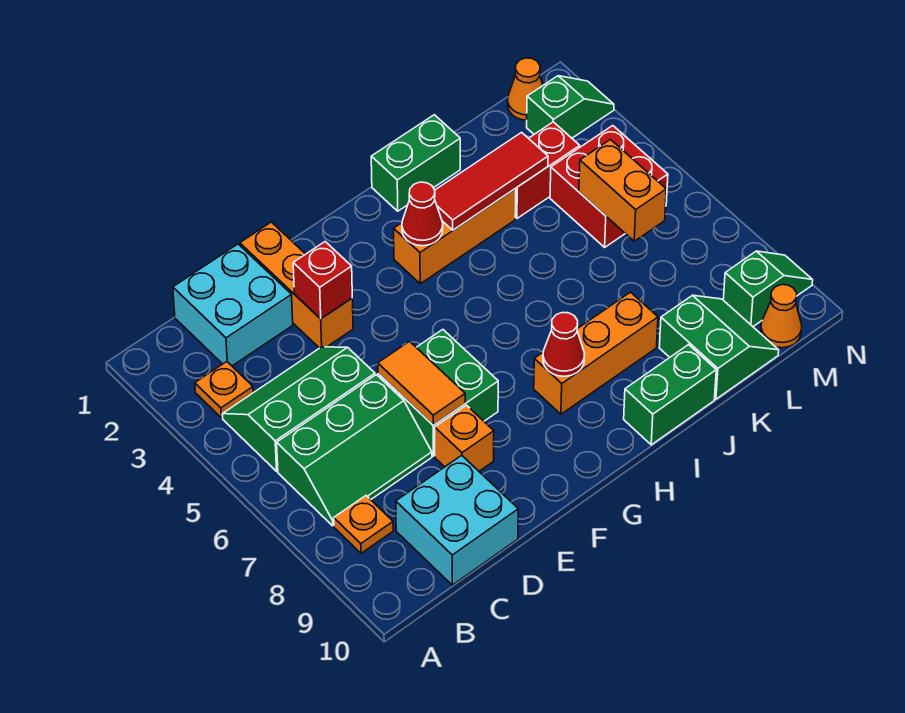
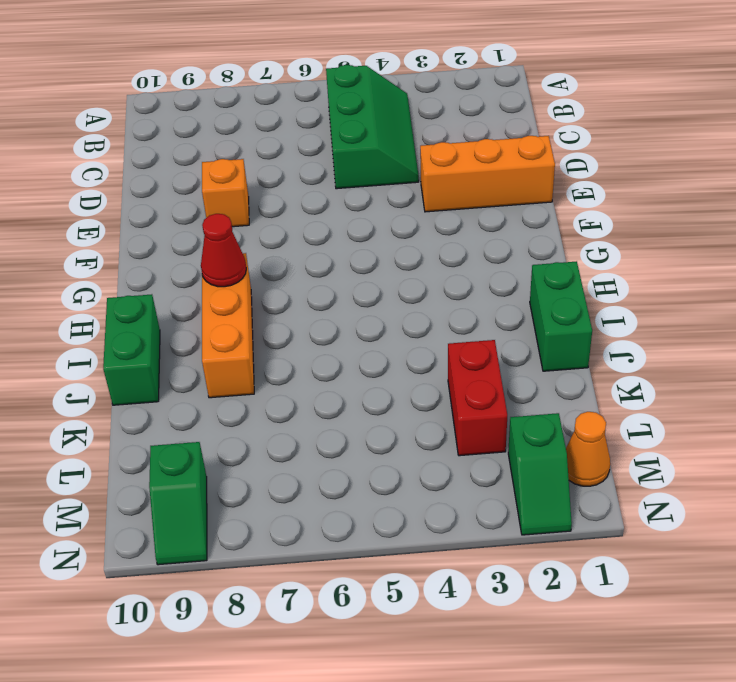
none -> orange plate B3 level 1
none -> green slope B6:D7 level 1 top 6
none -> orange plate B8 level 1

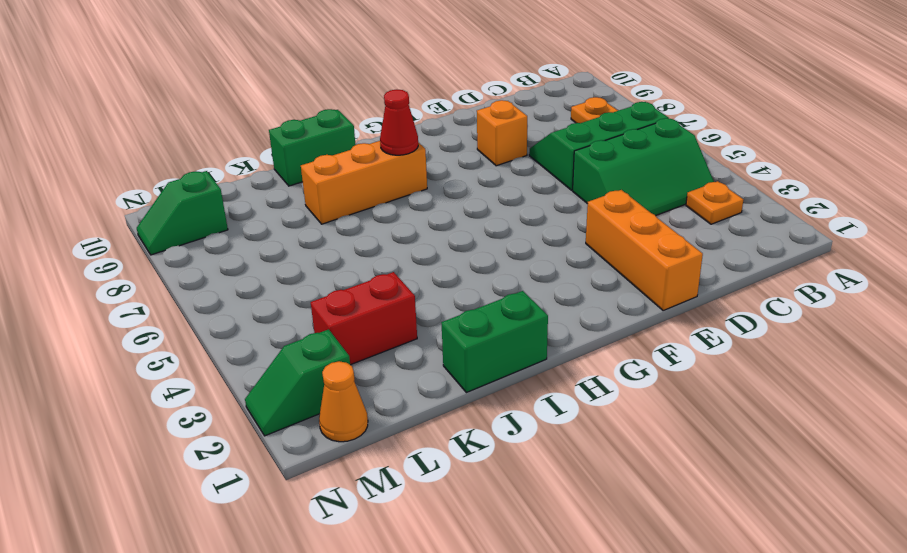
none -> cyan brick C1:D2 level 1
none -> cyan brick C9:D10 level 1
none -> green brick E6:F7 level 1

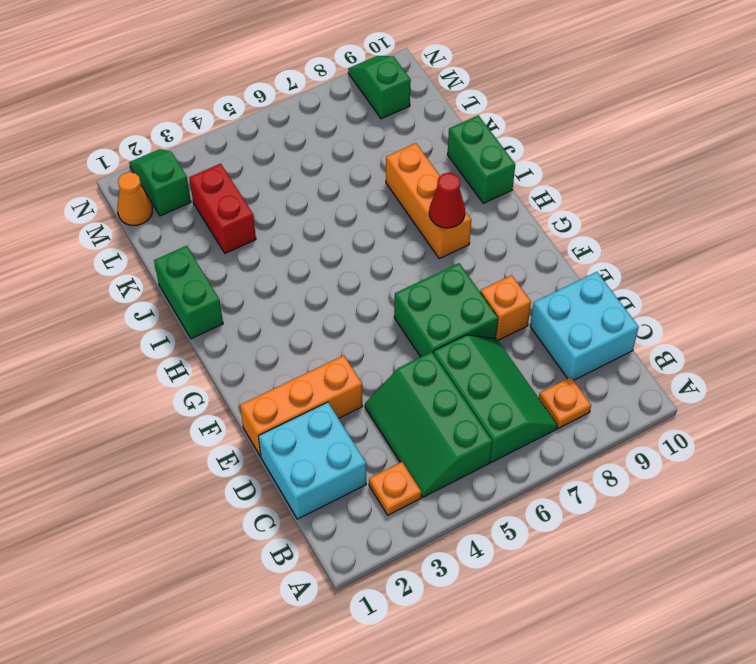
none -> orange brick H3:J3 level 1
none -> green slope K9:L10 level 1 top K
none -> red brick L4:M5 level 1

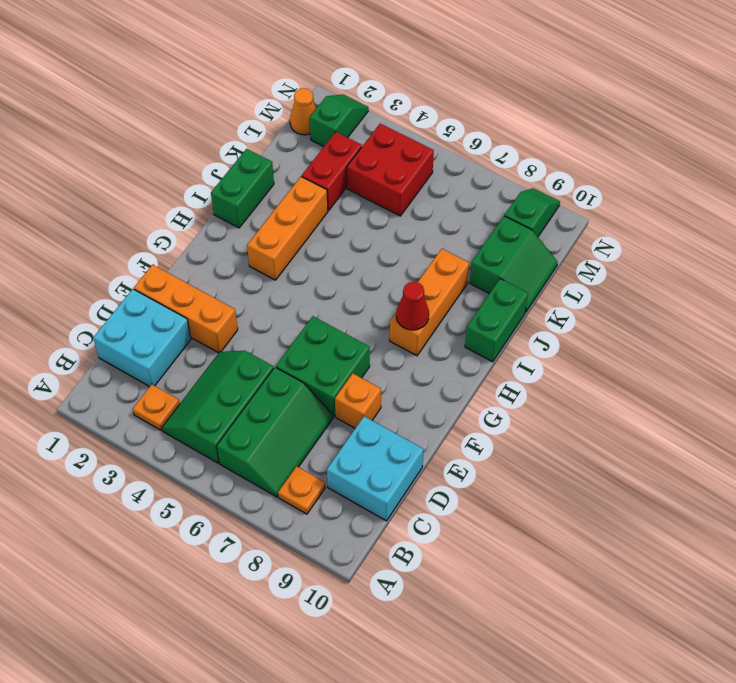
green slope K9:L10 level 1 top 9 -> green slope K9:L10 level 1 top K
none -> orange cone M10 level 1
none -> red brick E3 level 2
none -> orange tile E6:E7 level 2

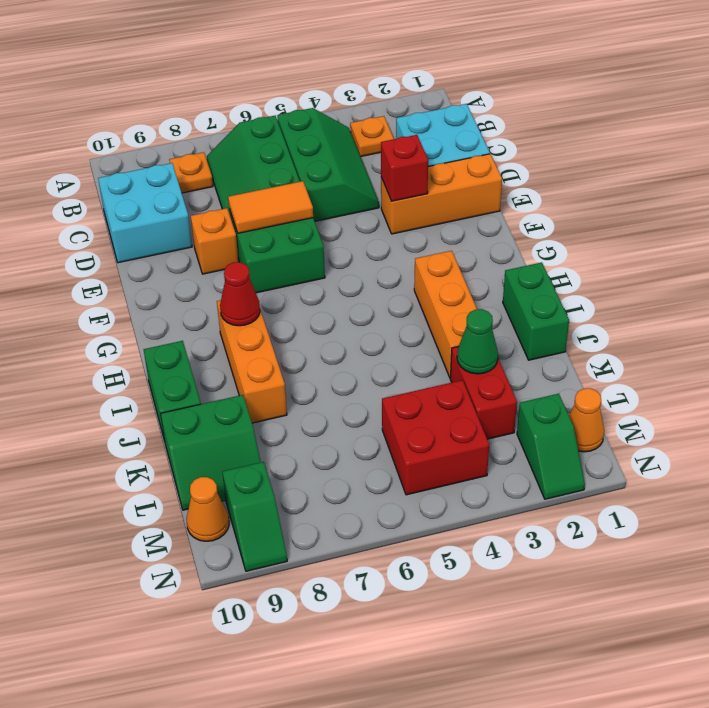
green cone K3 level 2 -> red tile I3:K3 level 2
none -> red cone H3 level 2
none -> orange brick L5:L6 level 2

